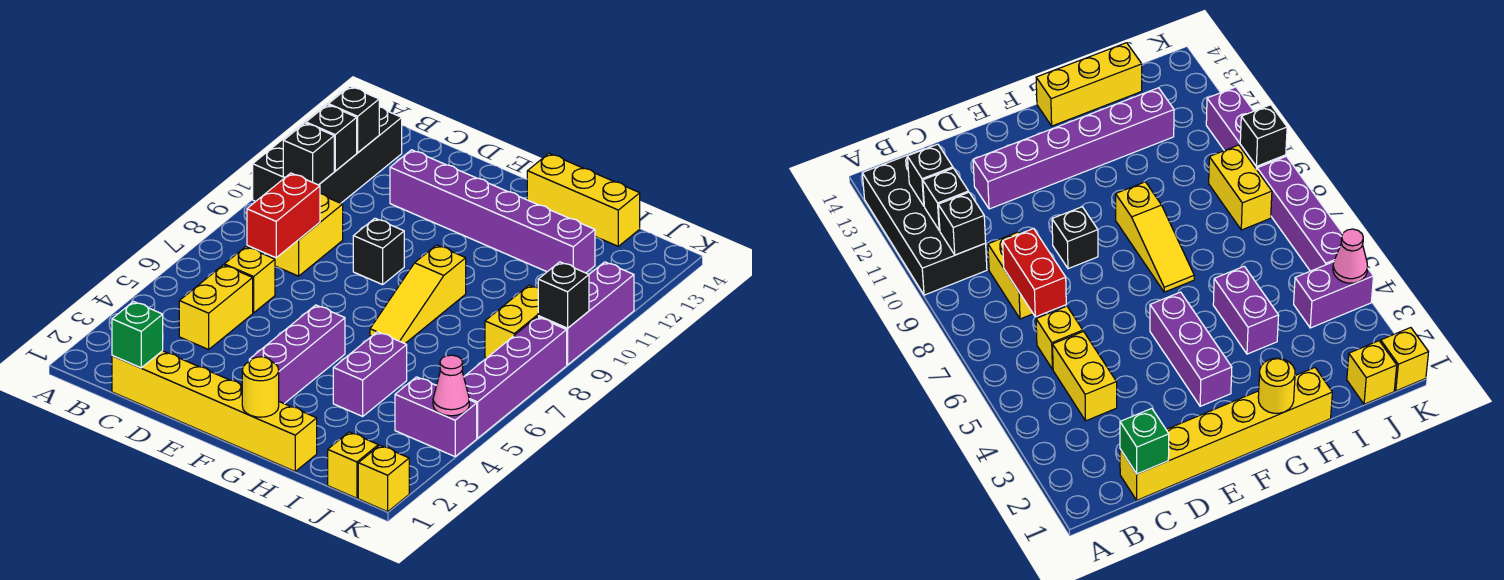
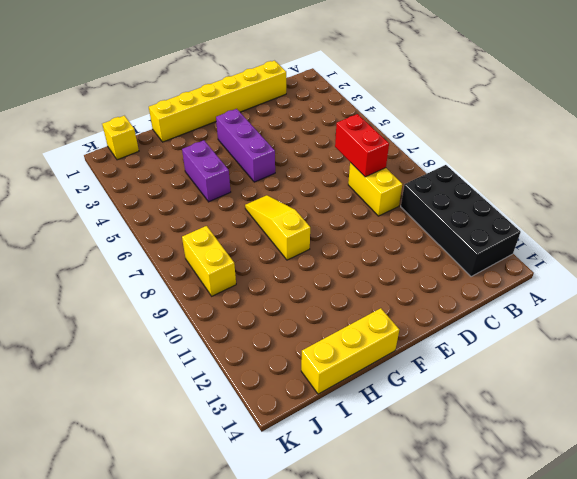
none -> yellow brick C4:C5 level 1
none -> yellow brick C6 level 1
none -> purple brick D12:I12 level 1

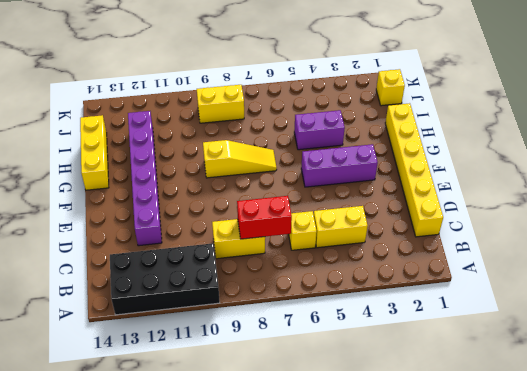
none -> black brick E9 level 1
none -> purple brick J4:K4 level 1
none -> yellow brick K1 level 1

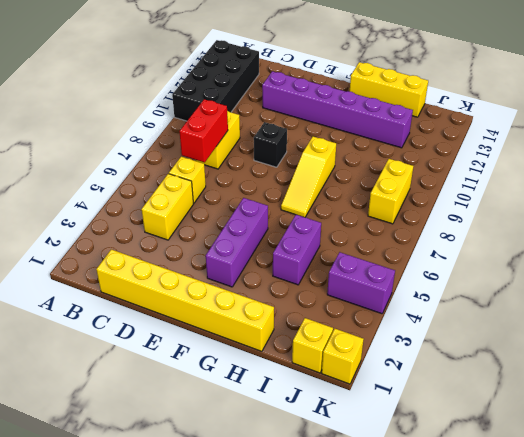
none -> purple brick K5:K8 level 1
none -> purple brick K9:K11 level 1
none -> black brick B10 level 2

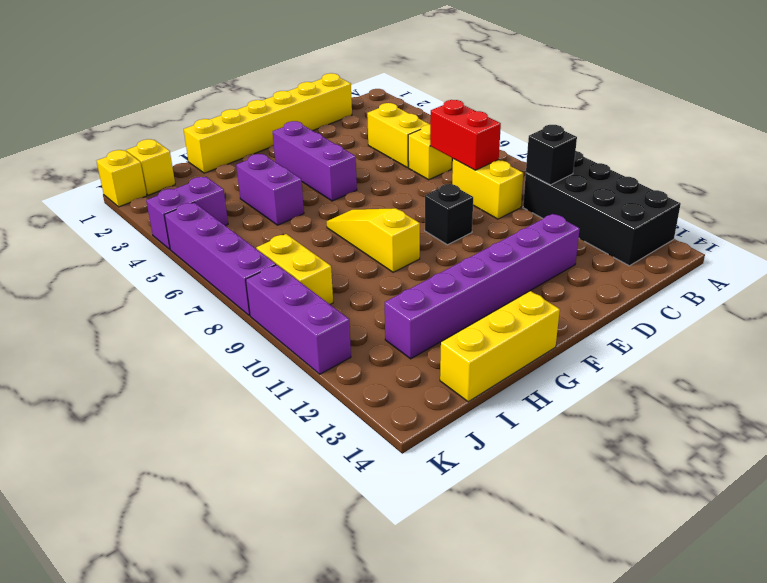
none -> black brick B11 level 2
none -> black brick B12 level 2
none -> green brick C1 level 2

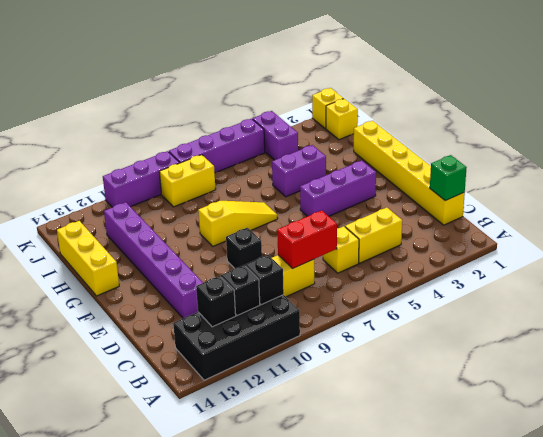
none -> yellow round brick G1 level 2
none -> pink cone K4 level 2
none -> black brick K9 level 2

